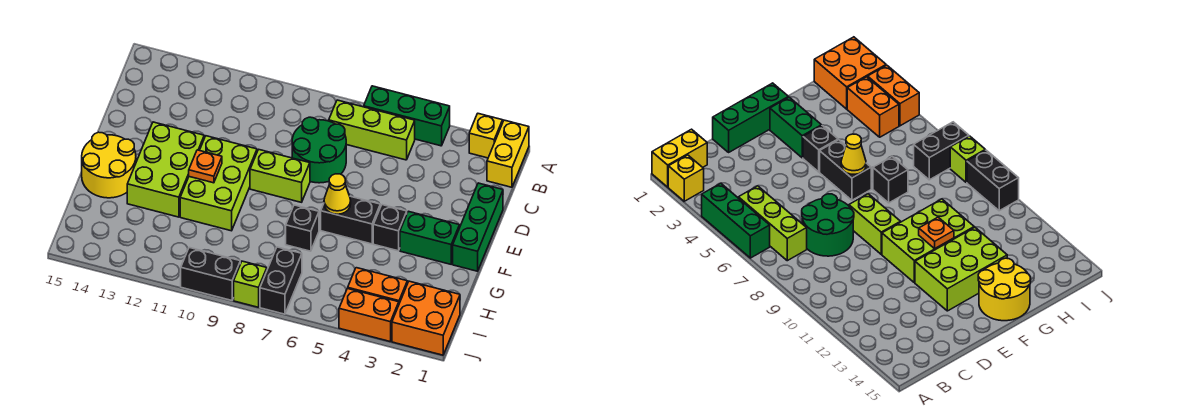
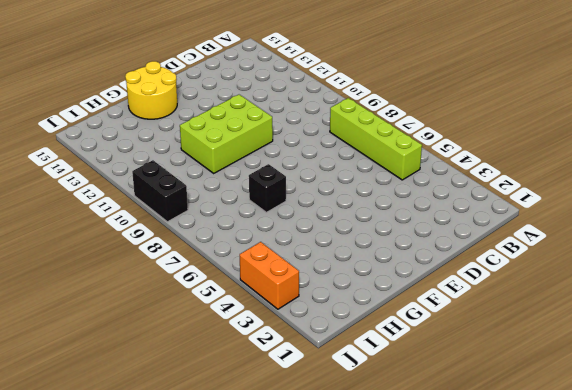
lime brick B5:B8 level 1 -> lime brick B5:B7 level 1
none -> yellow brick A1:B1 level 1
none -> yellow brick A2 level 1
none -> green brick A4:A6 level 1

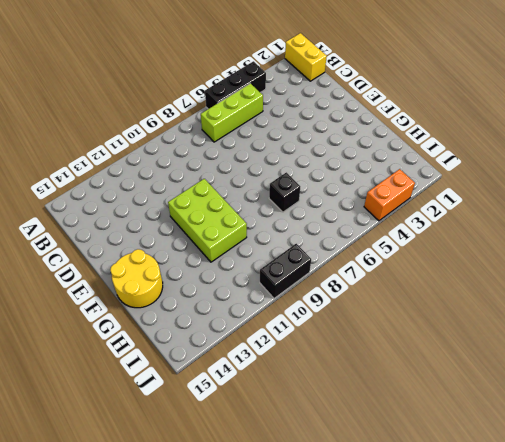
black brick A4:A6 level 1 -> green brick A4:A6 level 1
none -> yellow brick A2 level 1
none -> green round brick C7:D8 level 1
none -> green brick D1:F1 level 1

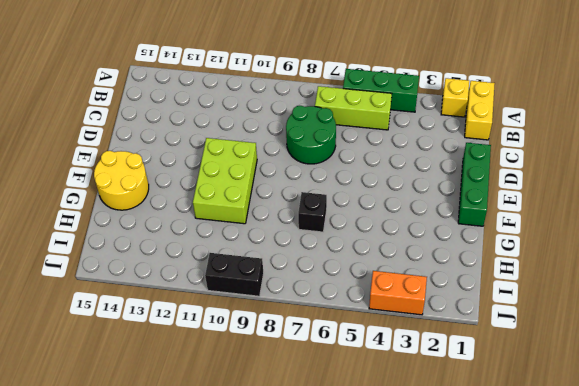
none -> lime brick E8:E9 level 1
none -> lime brick E12:G13 level 1
none -> green brick F2:F3 level 1

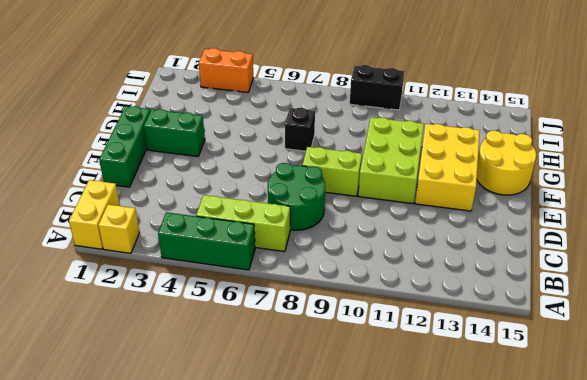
yellow brick E12:G13 level 1 -> lime brick E12:G13 level 1
none -> black brick F4 level 1
none -> black brick F5:F6 level 1
none -> orange brick I1:J2 level 1

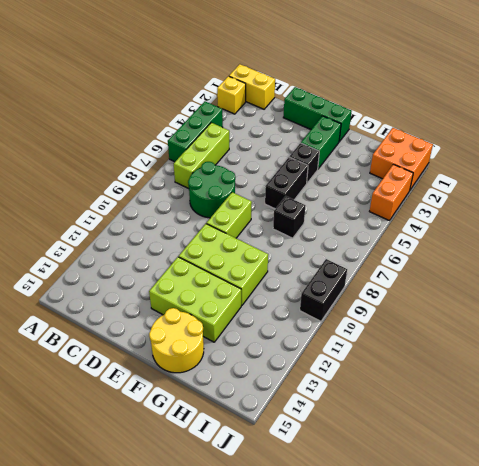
none -> orange brick I3:I4 level 1
none -> black brick I7:J7 level 1
none -> lime brick J8 level 1

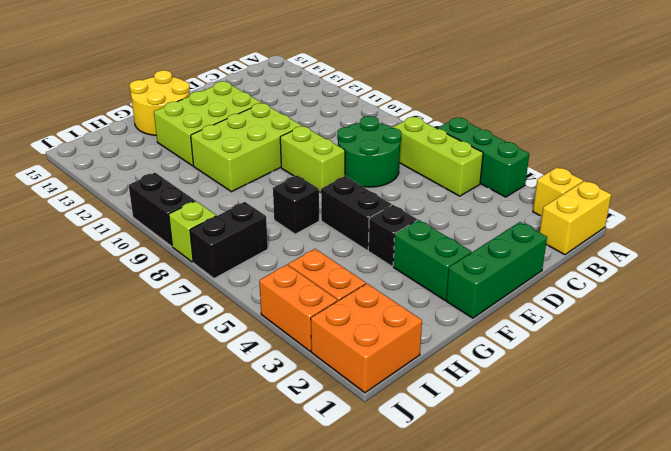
none -> yellow cone F6 level 2
none -> orange plate F11 level 2

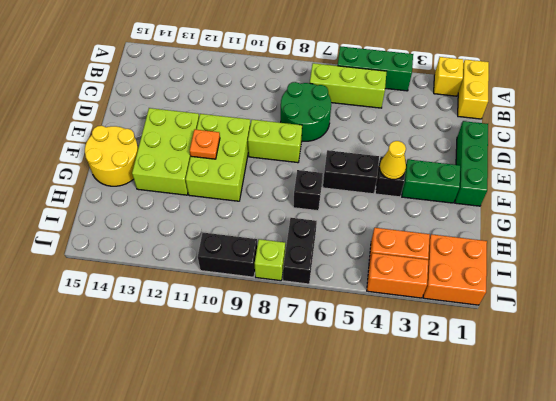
yellow cone F4 level 2 -> yellow cone F6 level 2

